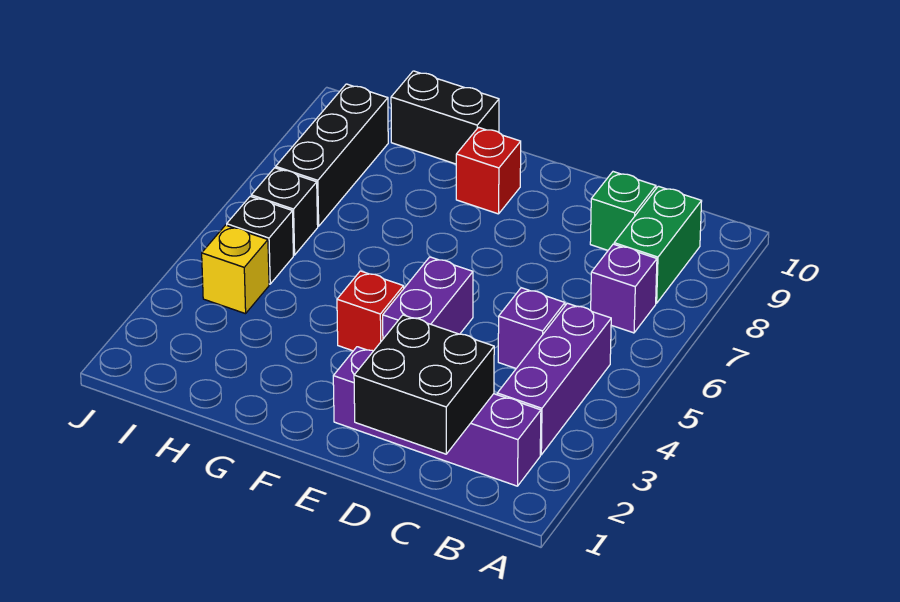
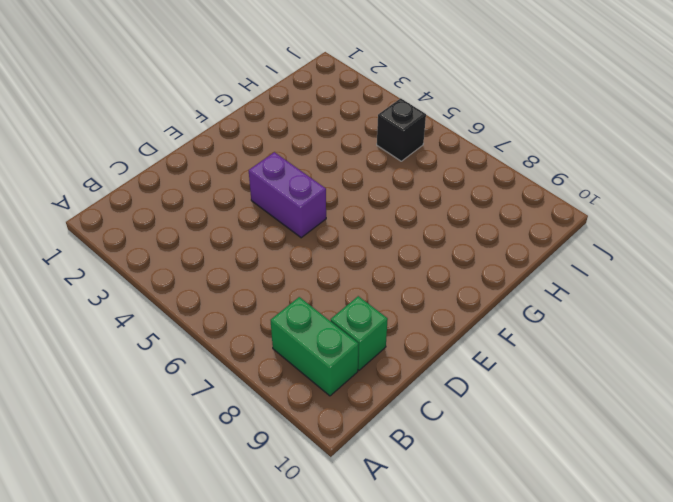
none -> purple brick B2:E2 level 1
none -> purple brick B3:B5 level 1
none -> purple brick B7 level 1

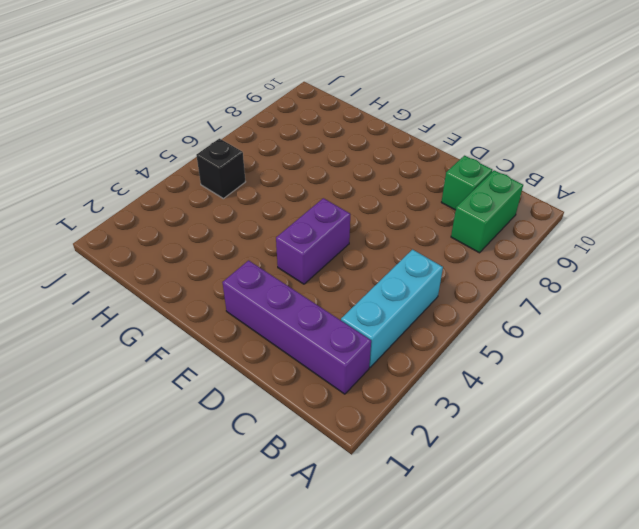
cyan brick B3:B5 level 1 -> purple brick B3:B5 level 1
none -> purple brick B7 level 1
none -> purple brick C5 level 1
none -> red brick F4 level 1

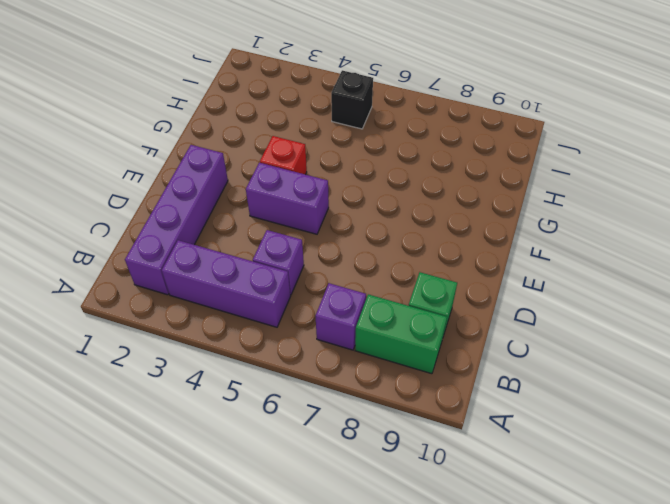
none -> red brick F9 level 1
none -> black brick G10:H10 level 1
none -> yellow brick I4 level 1

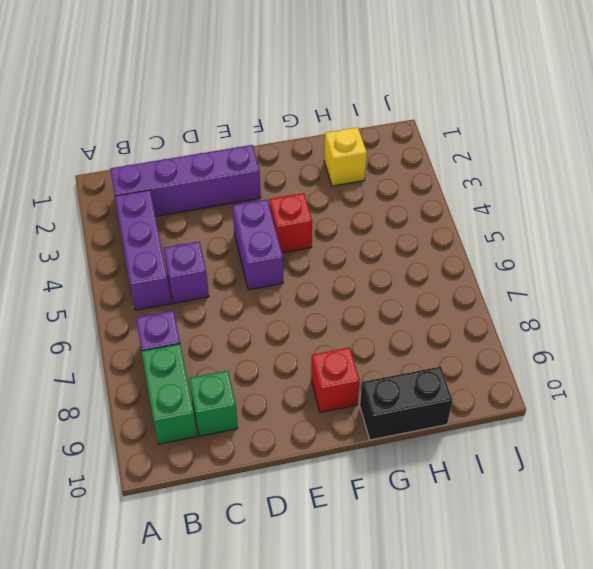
yellow brick H2 level 1 -> yellow brick I4 level 1
none -> black brick I5 level 1
none -> black brick I6 level 1
none -> black brick I7:I9 level 1

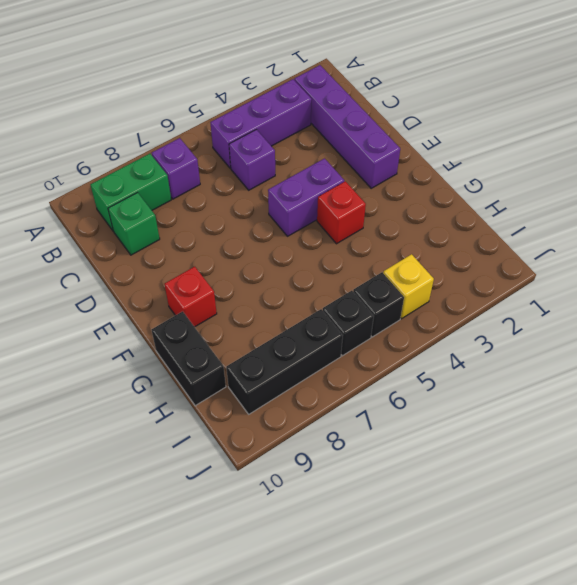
none -> black brick C1:D2 level 2

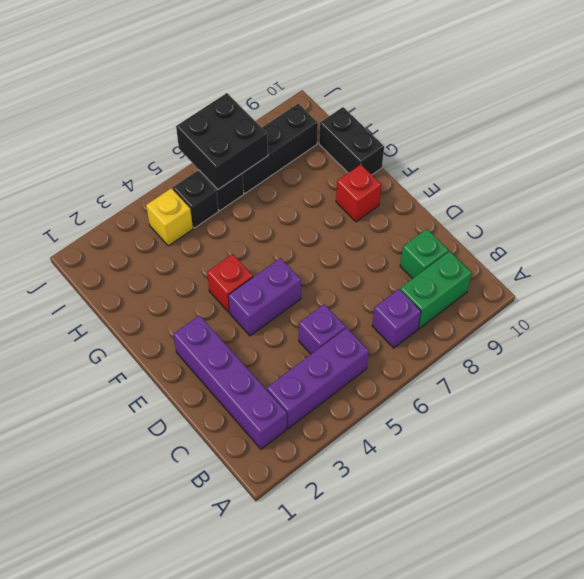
black brick I6:J7 level 2 -> black brick C1:D2 level 2

